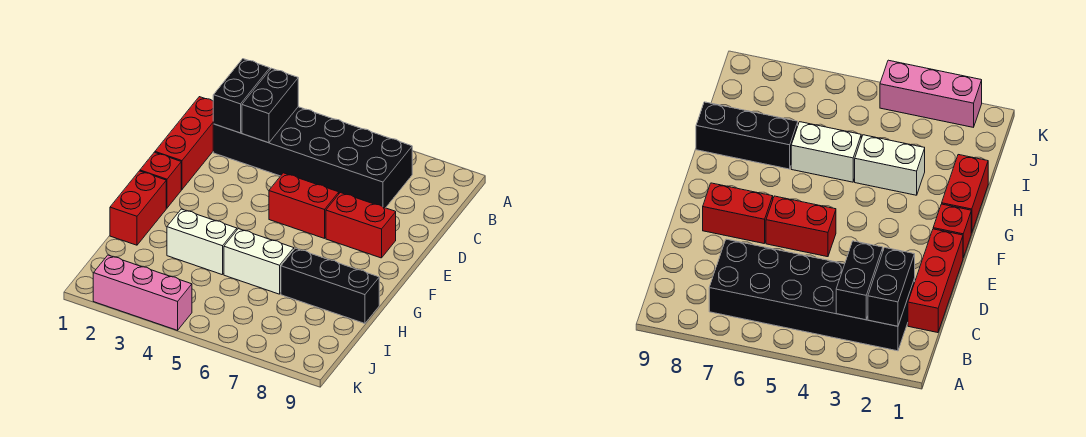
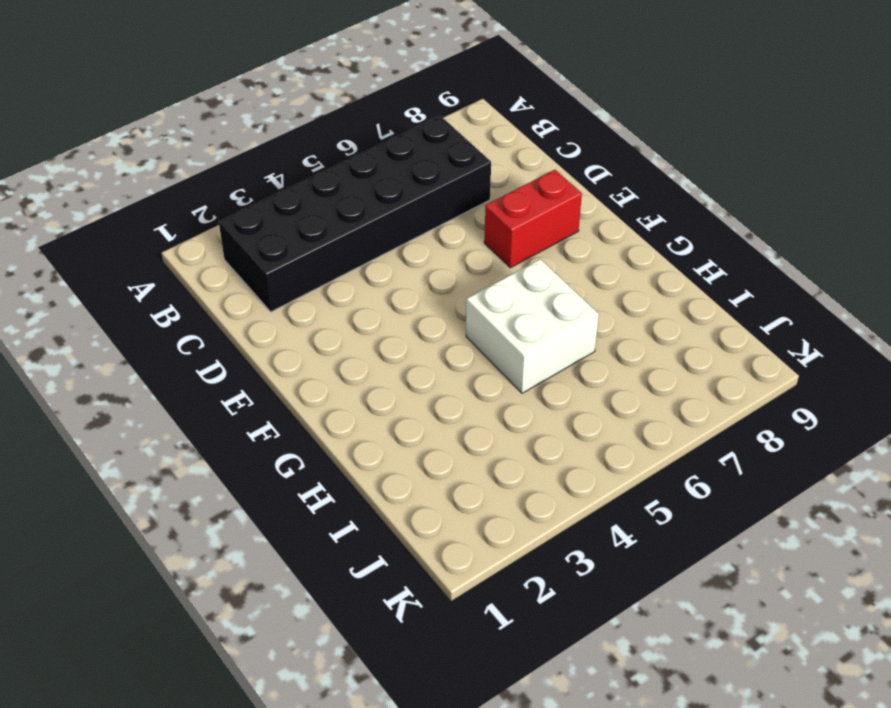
white brick G5:H6 level 1 -> white brick H5:H6 level 1
none -> red brick C1:E1 level 1
none -> red brick E5:E6 level 1
none -> red brick F1 level 1

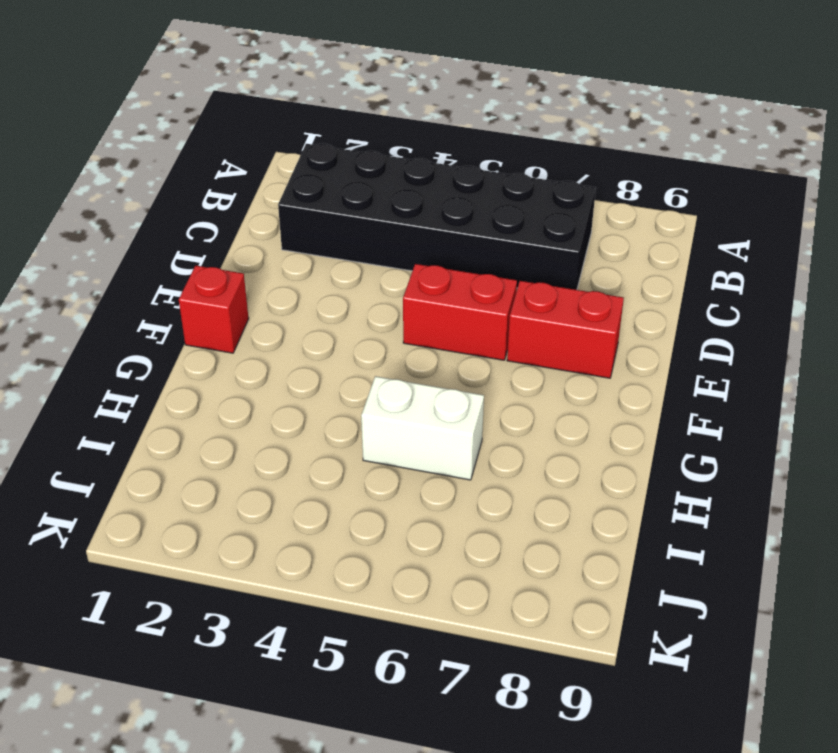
none -> red brick C1:E1 level 1
none -> red brick G1:H1 level 1
none -> white brick H3:H4 level 1

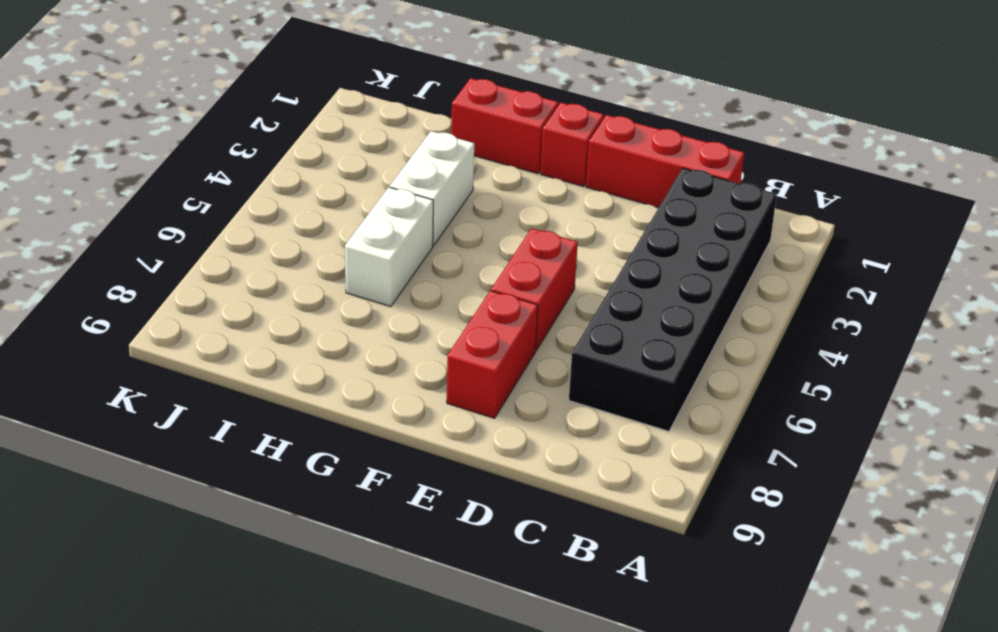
none -> black brick H7:H9 level 1
none -> pink brick K2:K4 level 1
none -> black brick B2:C2 level 2

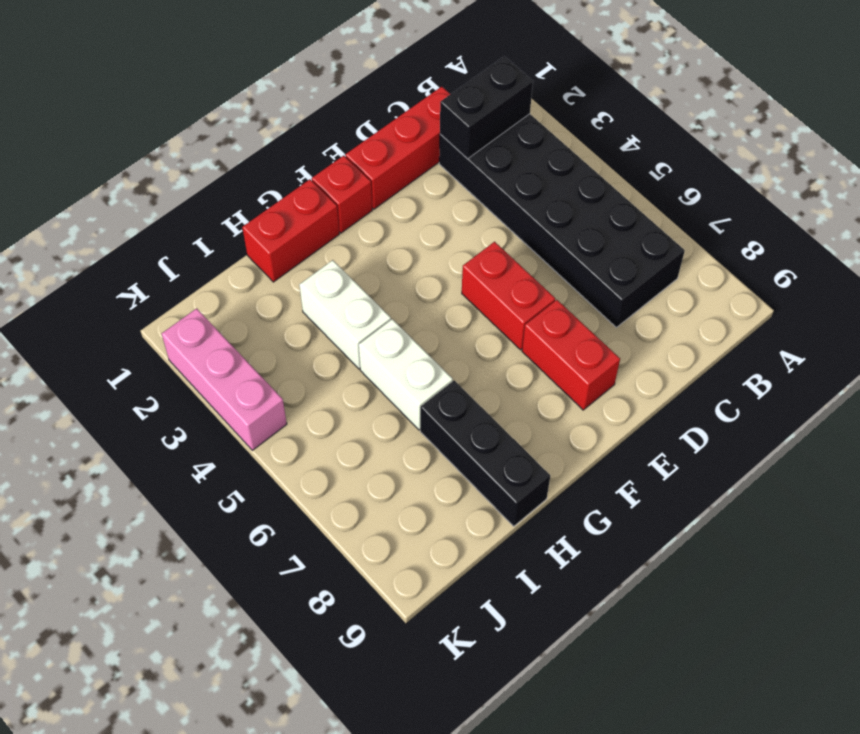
none -> black brick B3:C3 level 2

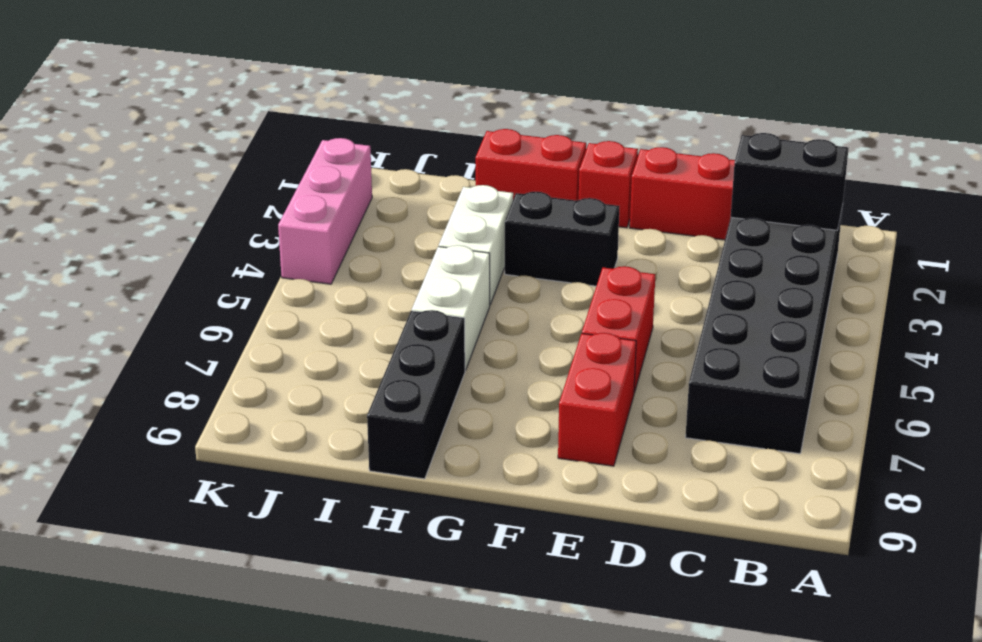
black brick F3:G3 level 1 -> black brick B3:C3 level 2

